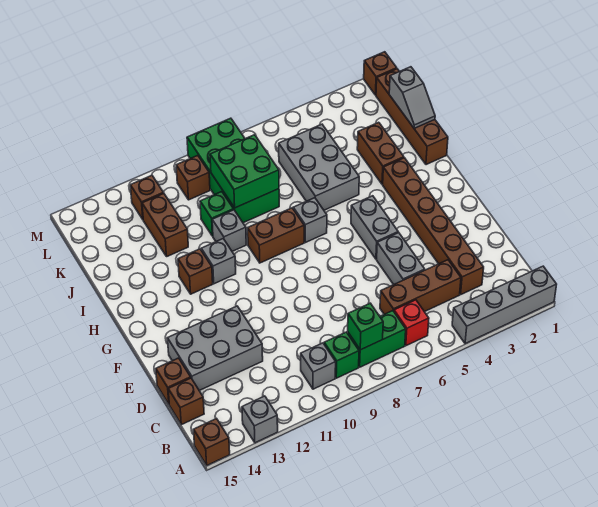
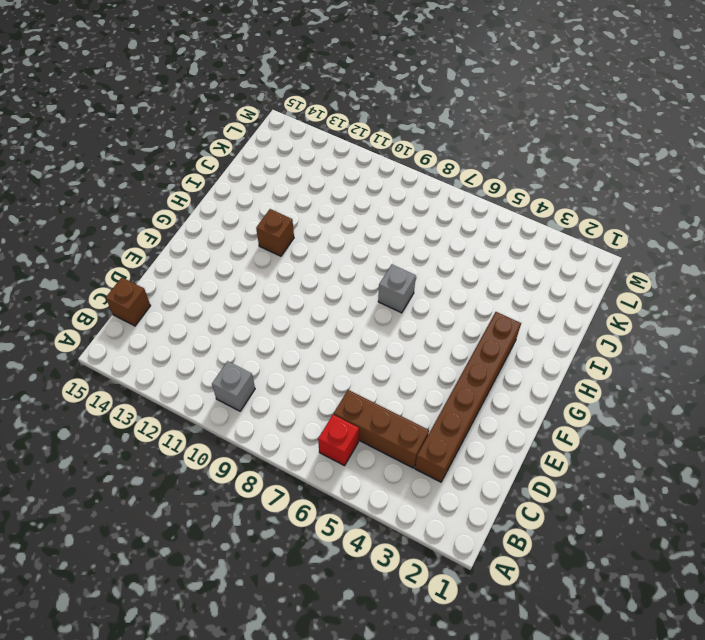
none -> grey brick A1:A4 level 1
none -> grey brick A13 level 1
none -> brown brick A15 level 1
none -> green brick B7:B8 level 1

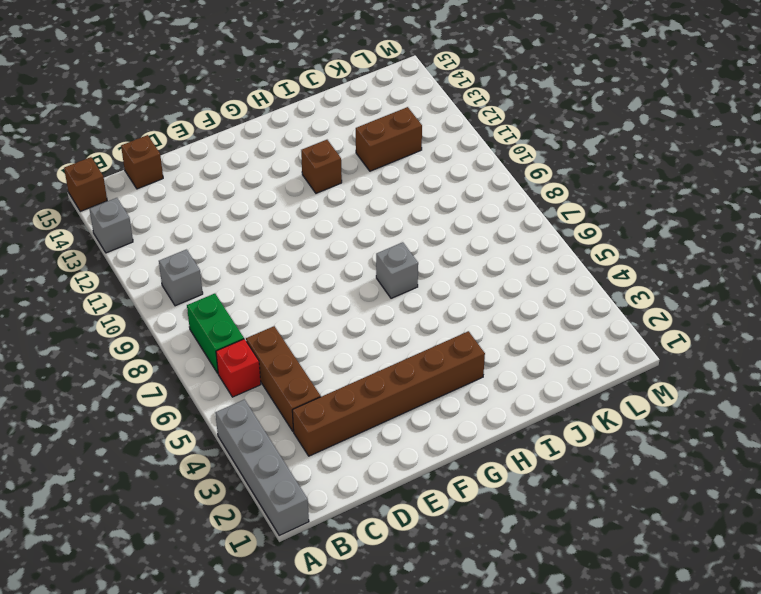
none -> green brick B9 level 1
none -> grey brick D5:E5 level 1
none -> grey brick D12:E14 level 1
none -> brown brick D15 level 1

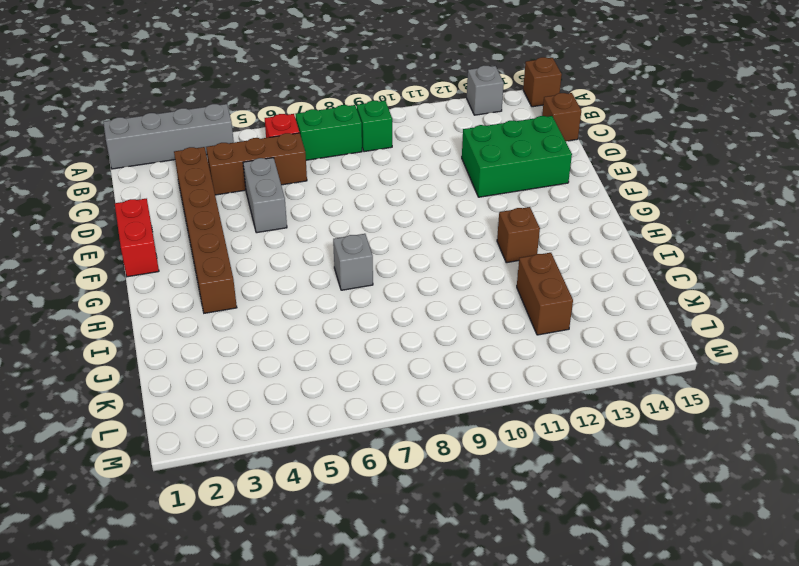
green brick D12:E14 level 1 -> grey brick D12:E14 level 1
red brick E1:F1 level 1 -> none
none -> grey brick B10 level 1
none -> brown brick D15 level 1
none -> grey brick F5:G5 level 1
none -> brown brick H8:H9 level 1

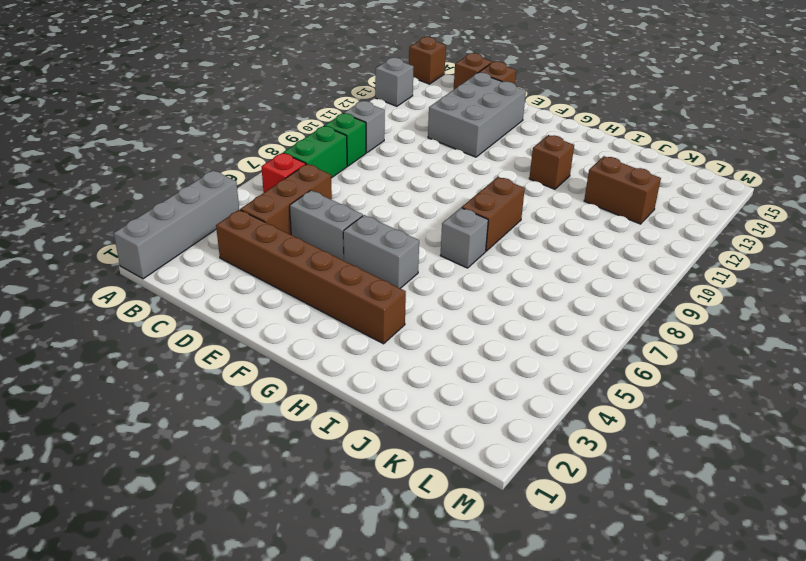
none -> grey brick H11 level 1
none -> brown brick I1:L1 level 1
none -> brown brick I3:J3 level 1
none -> grey brick I5:K6 level 1

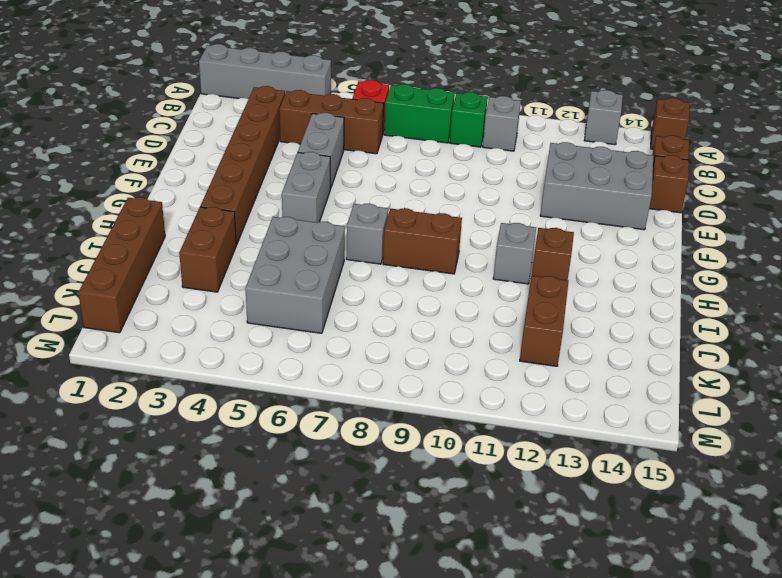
none -> grey brick I10 level 1
none -> green brick J8:M9 level 1
none -> green brick J10 level 1
none -> brown brick L10 level 1

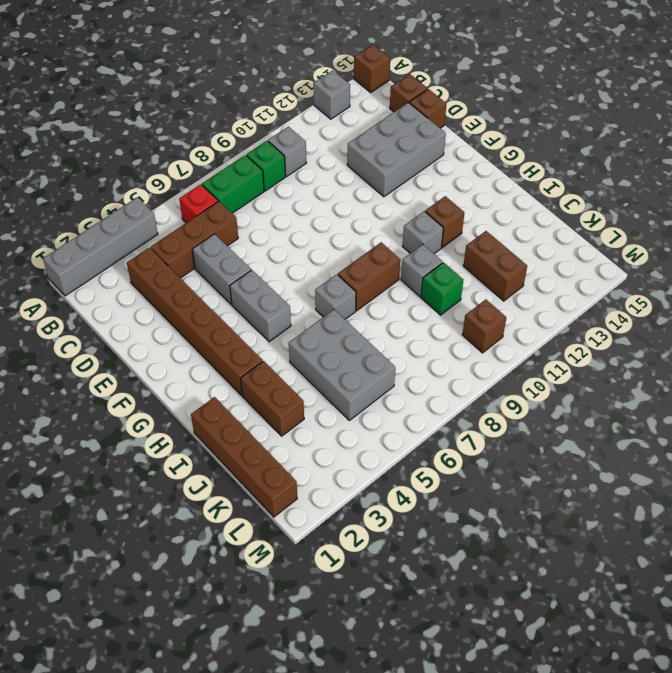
none -> green brick J8:M9 level 1
none -> brown brick L12 level 1
none -> brown brick M1 level 1
none -> green brick B8 level 2

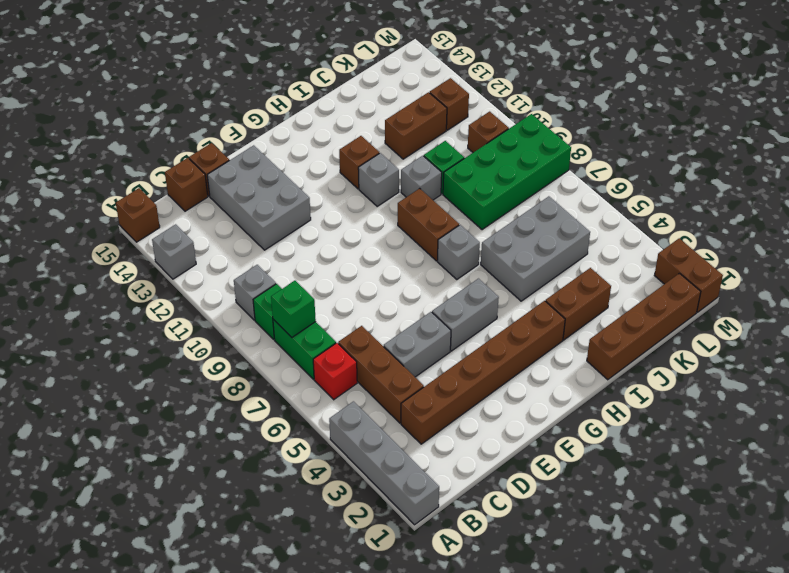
brown brick M1:M2 level 1 -> brown brick M1 level 1
none -> grey slope J1:K1 level 2 top K
none -> green brick J8:K9 level 2

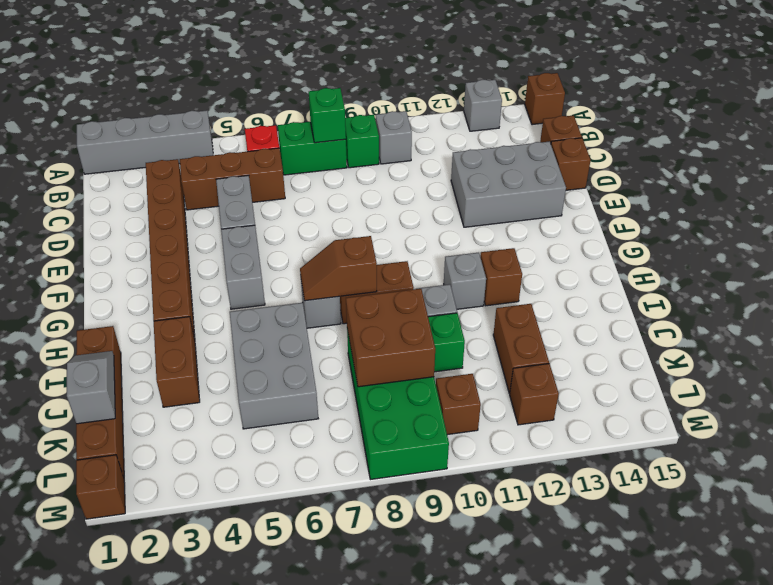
brown slope H7:H8 level 2 top 8 -> none
brown brick J8:K9 level 2 -> green brick J8:K9 level 2

